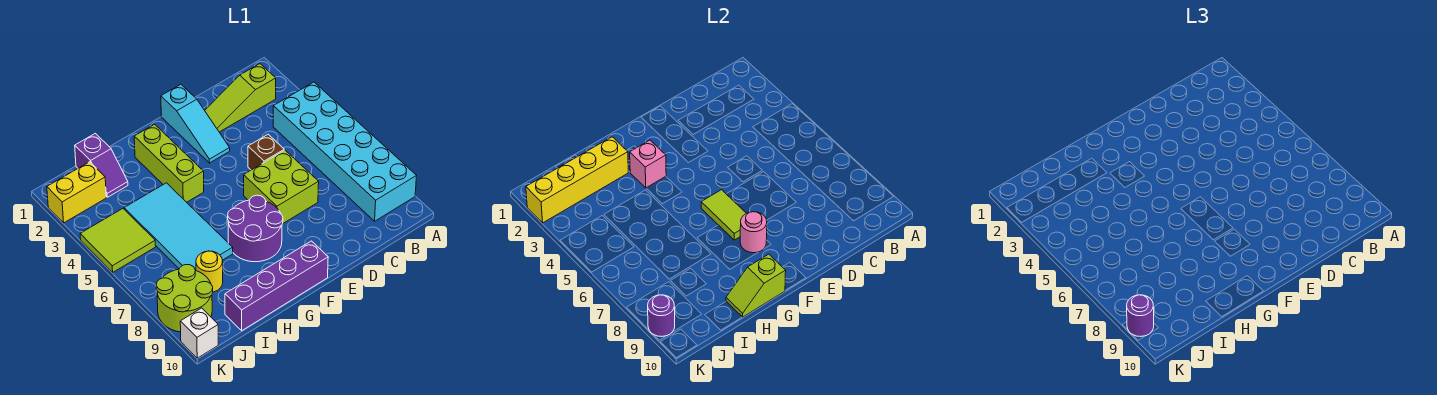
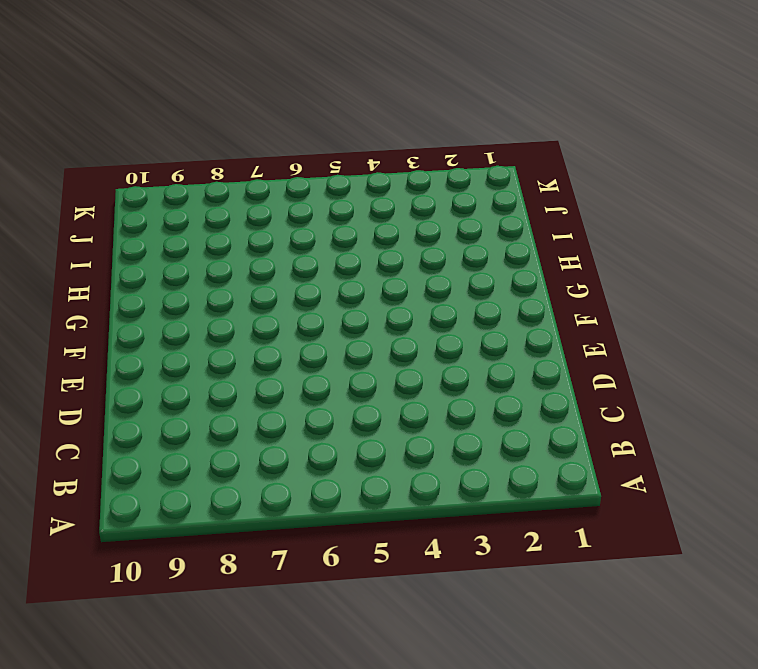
none -> cyan brick A4:B9 level 1
none -> lime slope B2:D2 level 1 top B
none -> brown brick D5 level 1

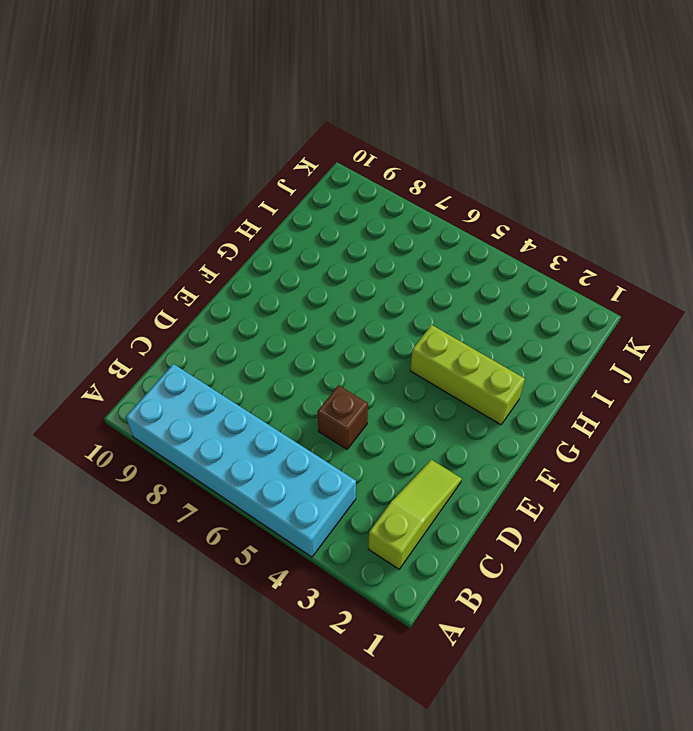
none -> lime brick D6:E7 level 1
none -> cyan slope E1:E3 level 1 top 1
none -> purple round brick F7:G8 level 1

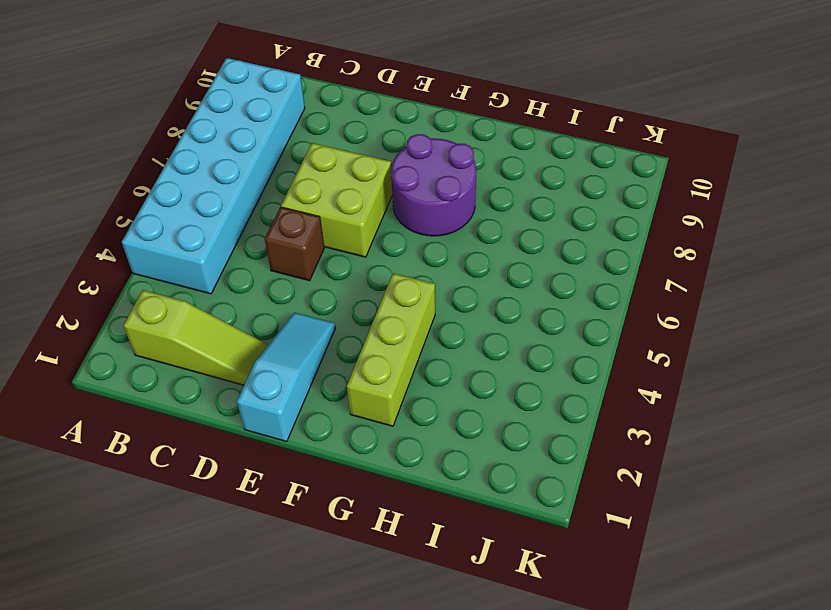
none -> purple brick F10:I10 level 1
none -> cyan tile H4:I7 level 1
none -> purple slope I1:I2 level 1 top 1

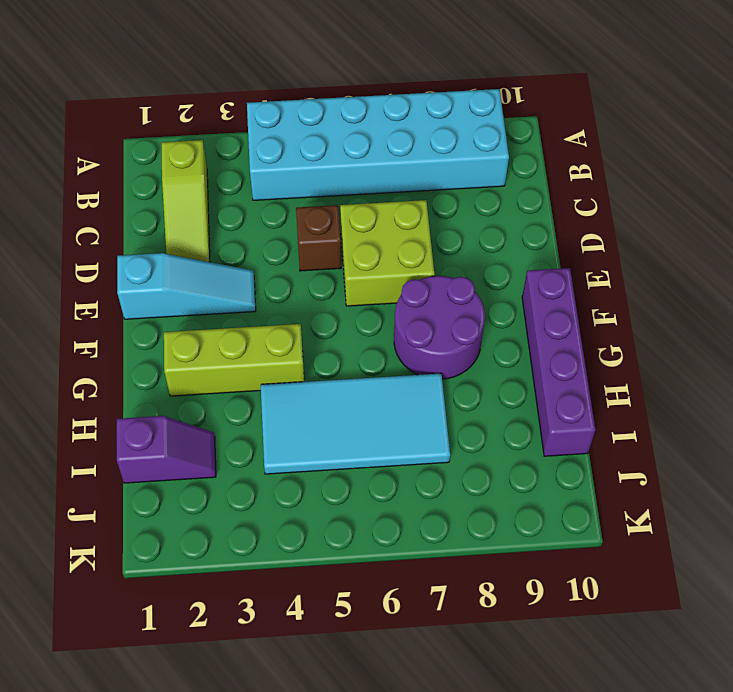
none -> yellow round brick I8 level 1
none -> yellow brick J2:K2 level 1
none -> lime tile J4:K5 level 1

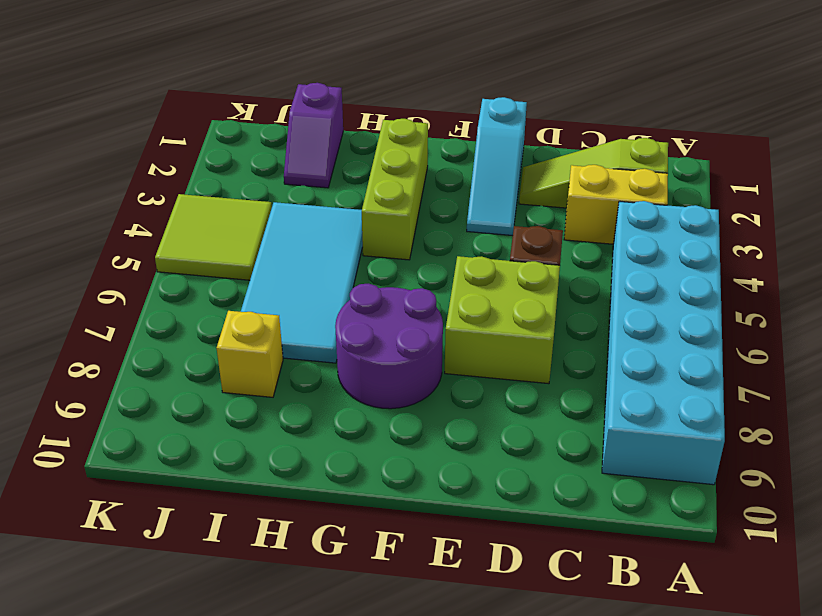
yellow brick B3:C3 level 1 -> yellow brick J2:K2 level 1
yellow brick I8 level 1 -> yellow round brick I8 level 1
none -> purple brick F10:I10 level 1
none -> lime round brick J8:K9 level 1
none -> white brick K10 level 1

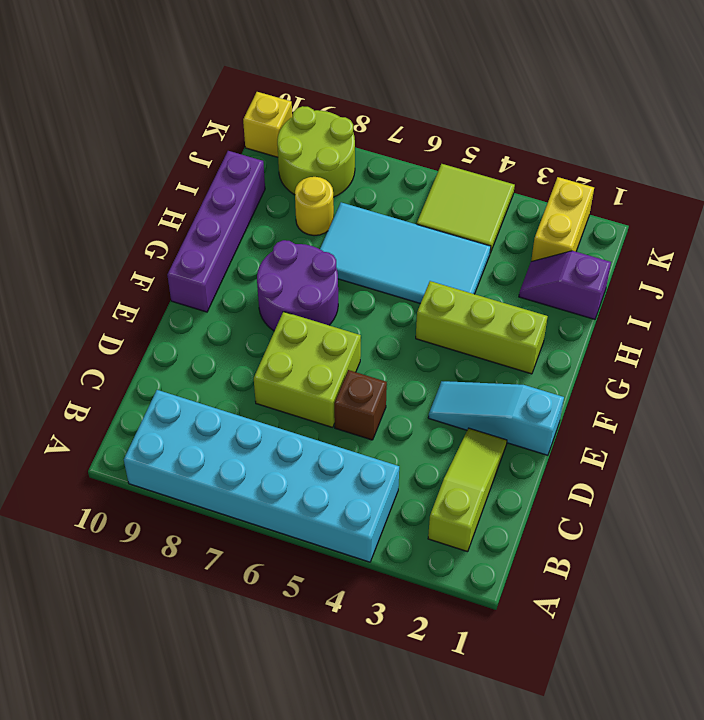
yellow brick K10 level 1 -> white brick K10 level 1
none -> lime tile F6:F7 level 2
none -> pink round brick F8 level 2
none -> pink brick G3 level 2

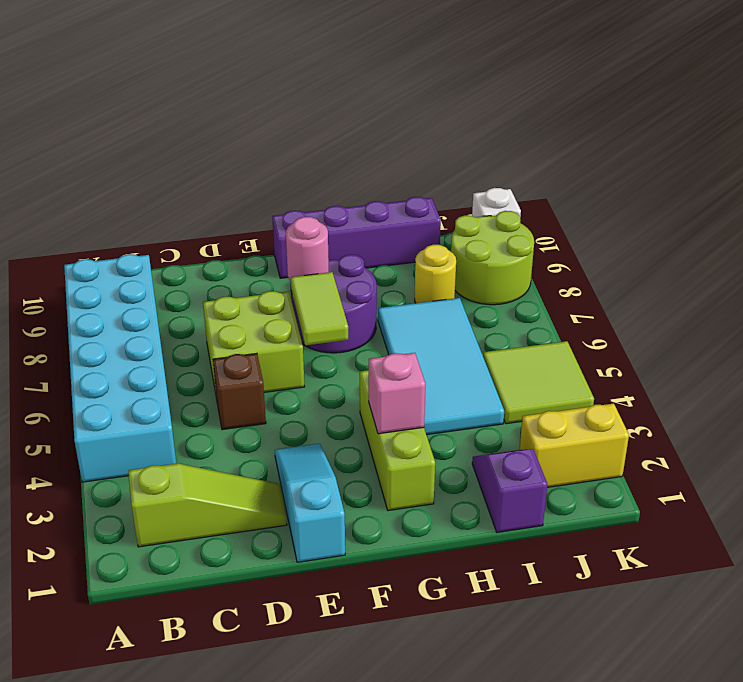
none -> lime slope G10:H10 level 2 top G
none -> yellow brick H2:K2 level 2
none -> purple round brick K9 level 2

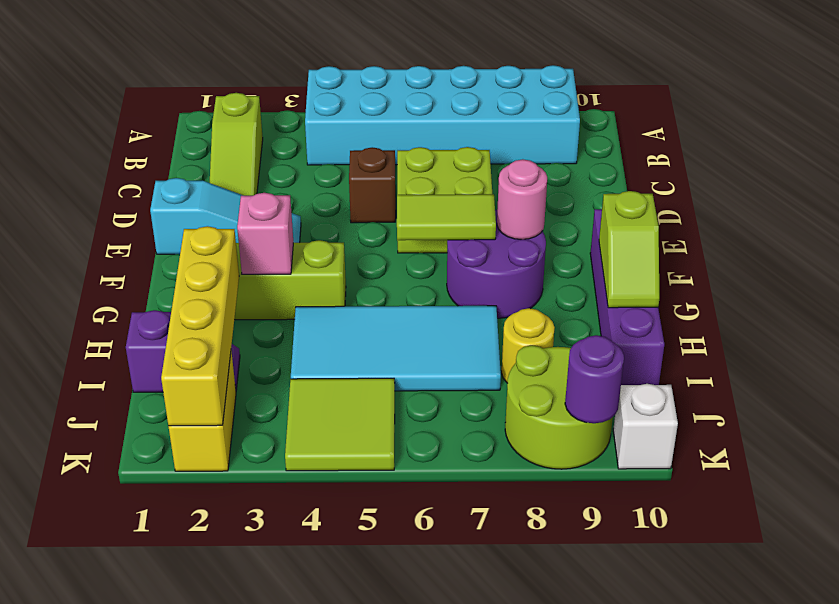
none -> purple round brick K9 level 3

